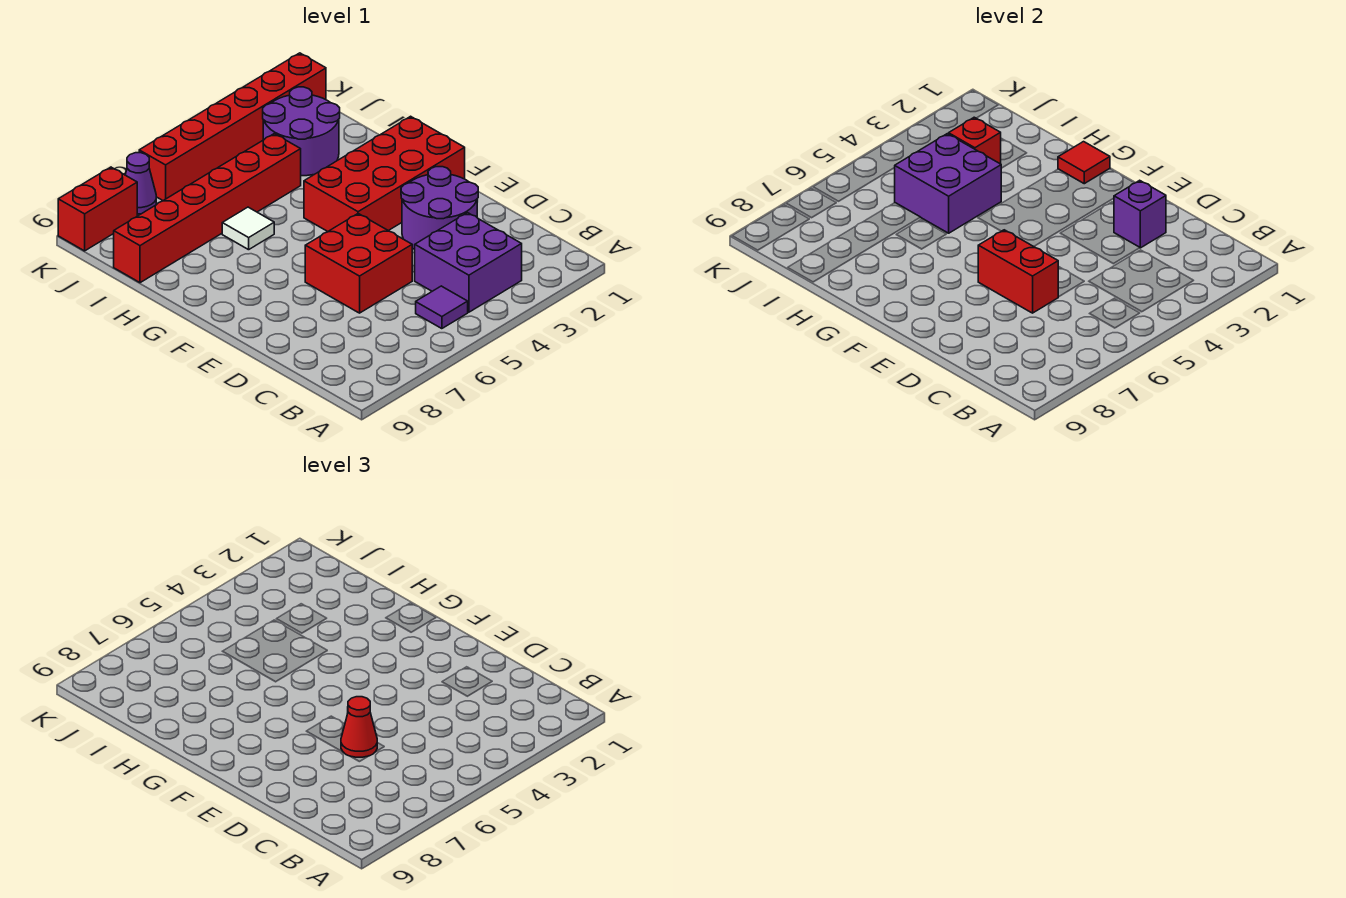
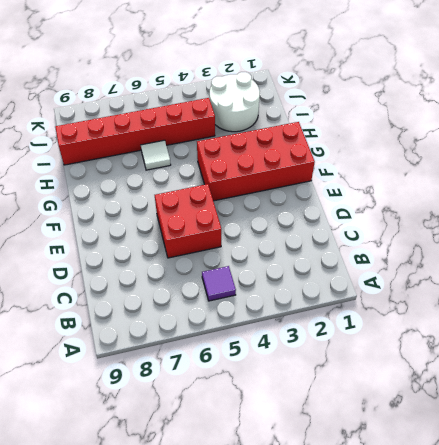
white round brick I2:J3 level 1 -> purple round brick I2:J3 level 1
none -> purple brick B3:C4 level 1
none -> purple round brick D2:E3 level 1
none -> red brick K1:K6 level 1

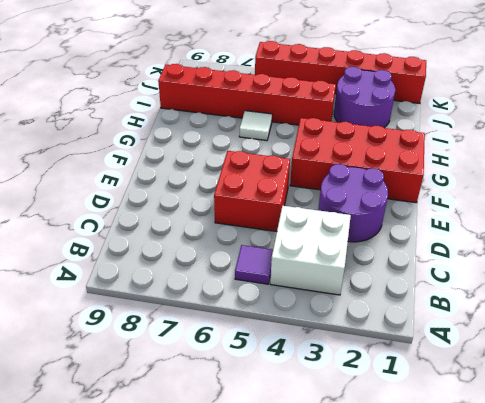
white brick B3:C4 level 1 -> purple brick B3:C4 level 1
none -> purple cone K7 level 1
none -> red brick K8:K9 level 1
none -> purple brick D2 level 2

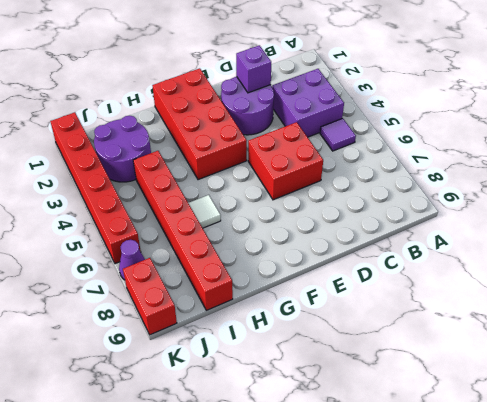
none -> red brick D6:E6 level 2
none -> red tile G1 level 2
none -> purple brick H4:I5 level 2

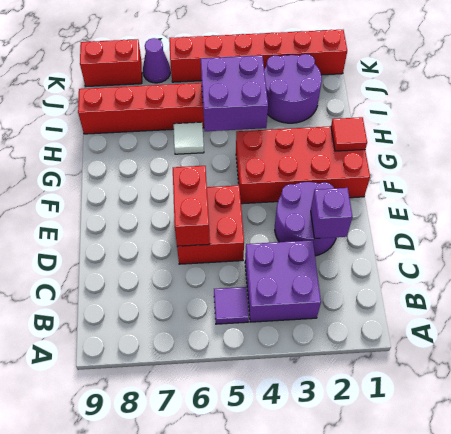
none -> red brick I3 level 2
none -> red cone D6 level 3

